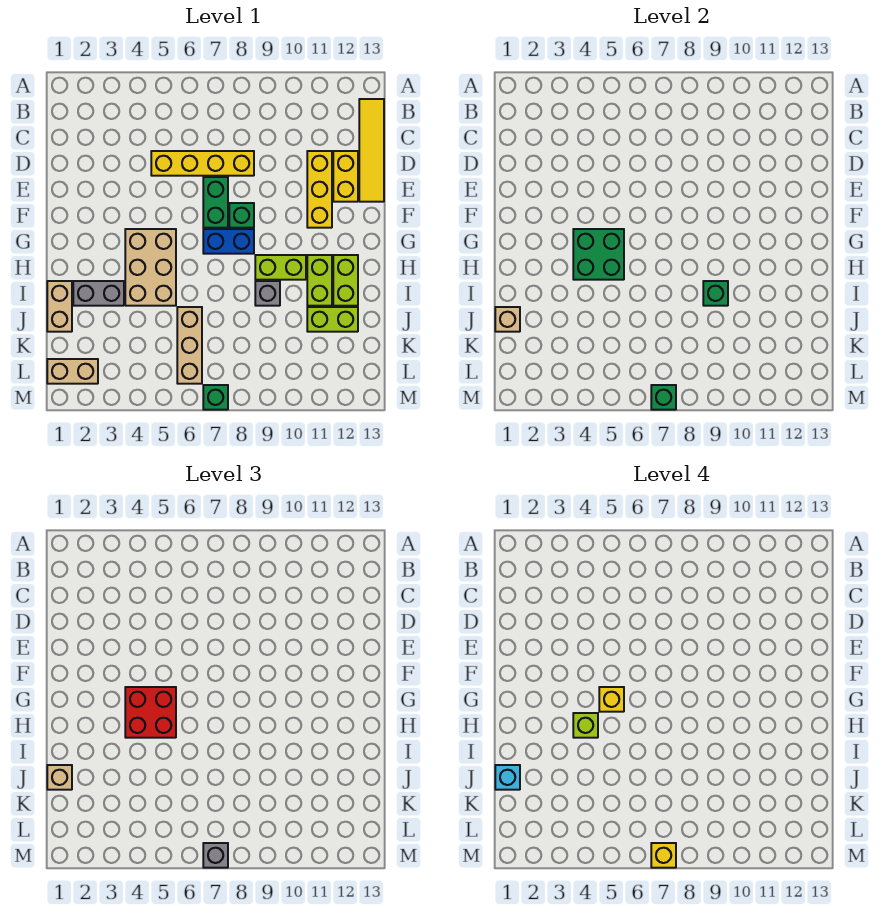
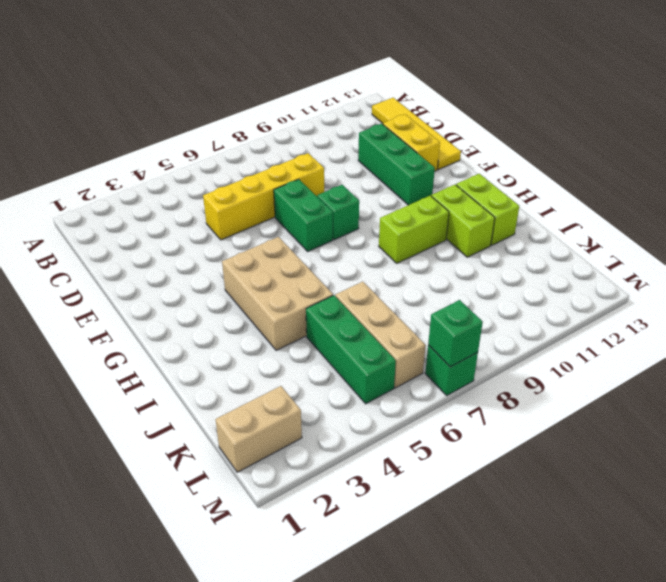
green brick D11:F11 level 1 -> yellow brick D11:F11 level 1
green brick J5:L5 level 1 -> none
none -> blue brick G7:G8 level 1
none -> tan brick I1:J1 level 1
none -> grey brick I2:I3 level 1

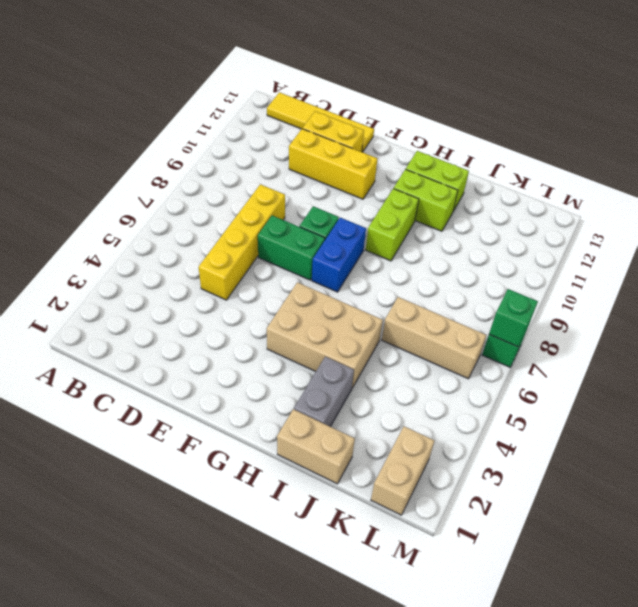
none -> grey brick I9 level 1
none -> lime brick J11:J12 level 1
none -> green brick G4:H5 level 2

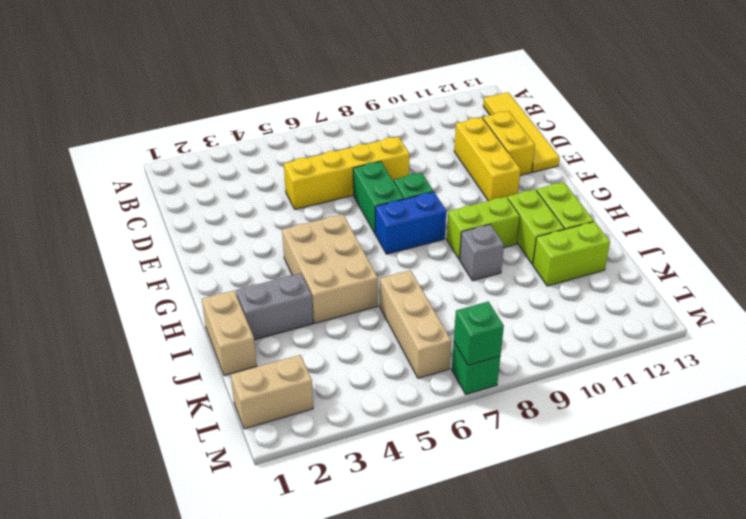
none -> green brick G4:H5 level 2
none -> green brick I9 level 2
none -> tan brick J1 level 2

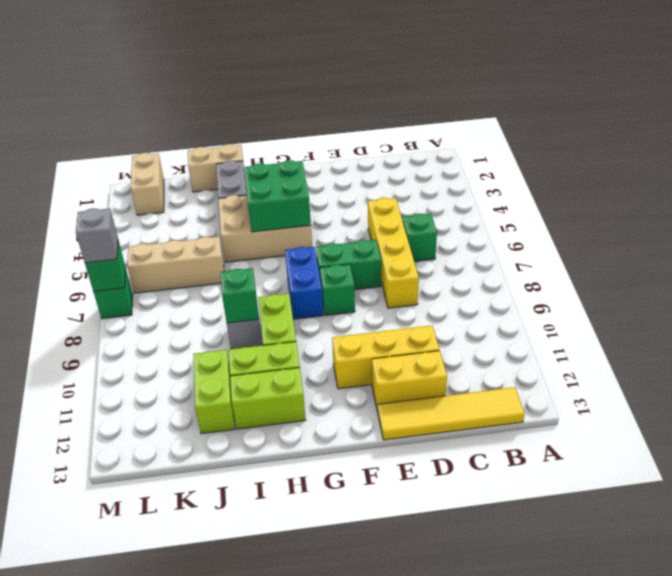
green brick C6 level 1 -> none
none -> tan brick J1 level 2
none -> red brick G4:H5 level 3
none -> tan brick J1 level 3

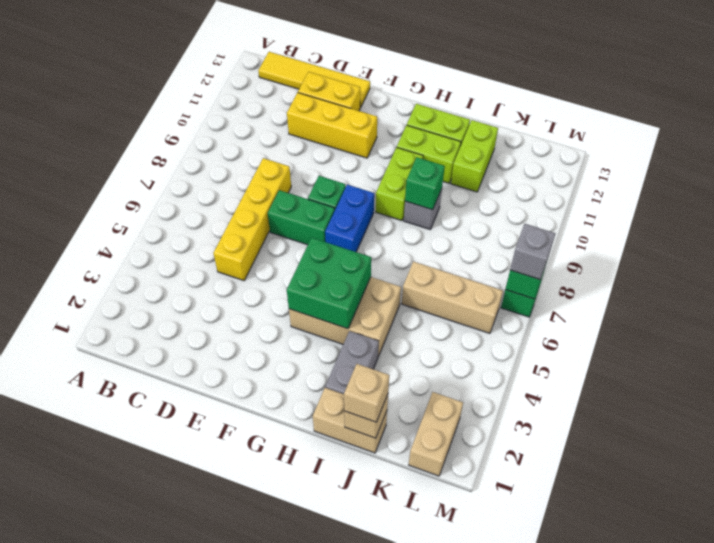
none -> red brick G4:H5 level 3
none -> yellow brick G5 level 4
none -> lime brick H4 level 4

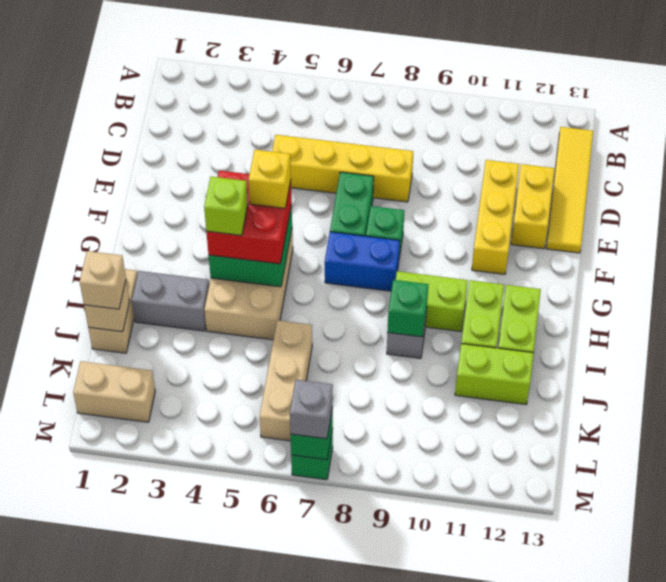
none -> cyan brick J1 level 4
none -> yellow brick M7 level 4

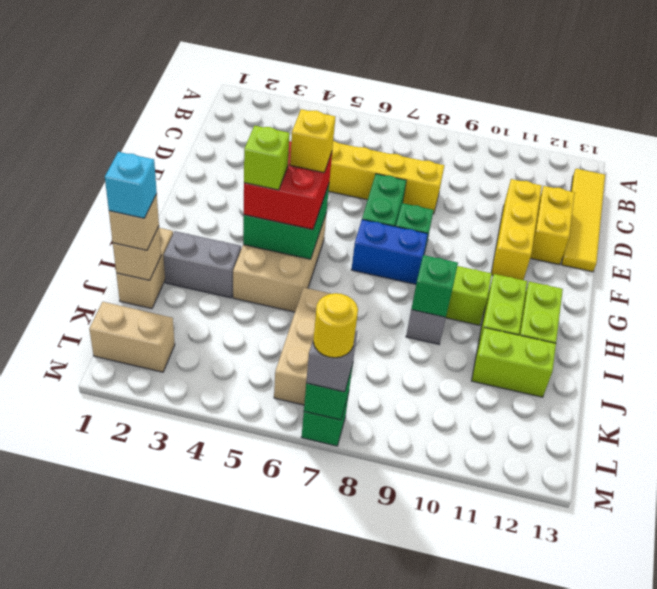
yellow round brick M7 level 4 -> yellow brick M7 level 4

